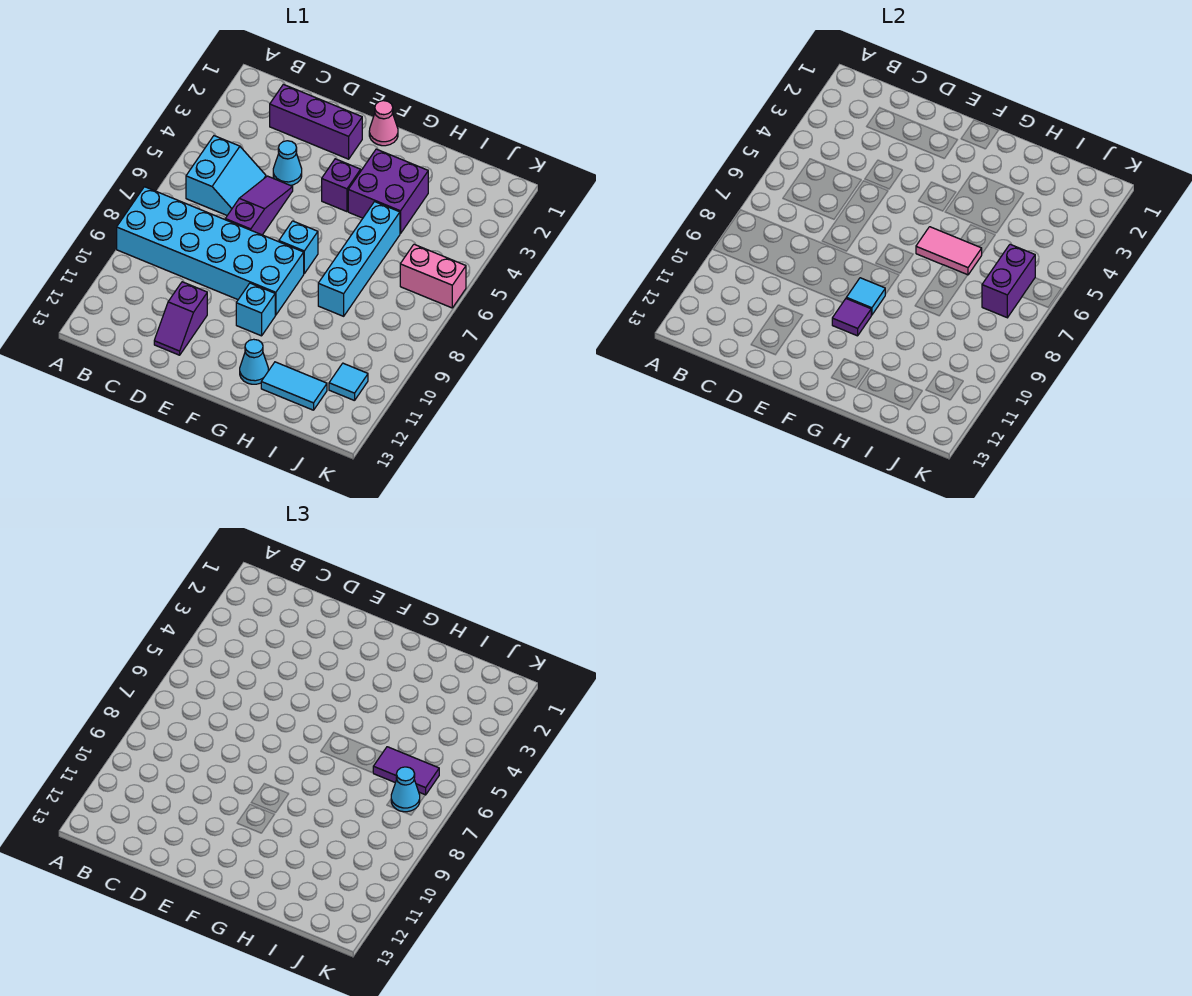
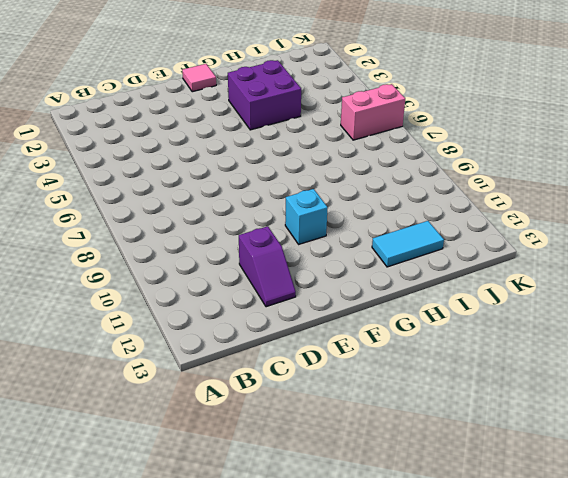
pink tile F1 level 1 -> pink cone F1 level 1
none -> cyan brick A8:F9 level 1
none -> cyan slope B5:C6 level 1 top B
none -> purple brick C2:E2 level 1

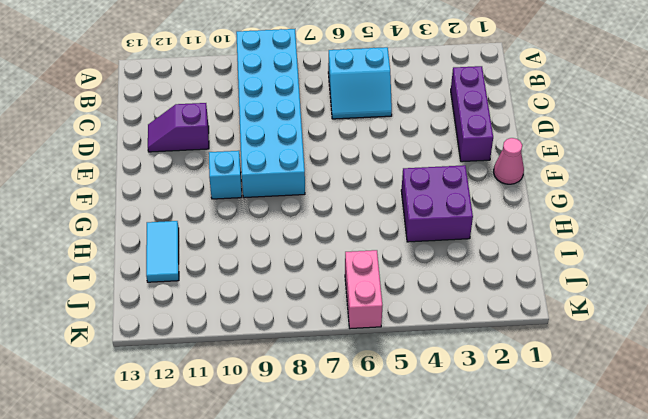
none -> cyan cone D4 level 1
none -> purple slope D5:D7 level 1 top 7
none -> purple brick F4 level 1

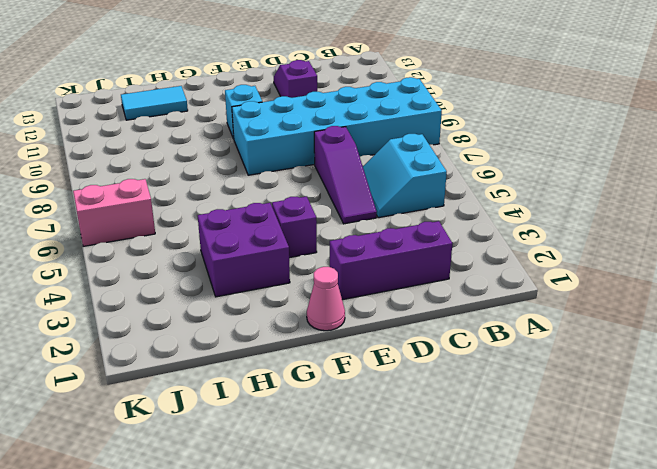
none -> cyan cone D4 level 1
none -> cyan brick F7 level 1
none -> cyan cone G12 level 1

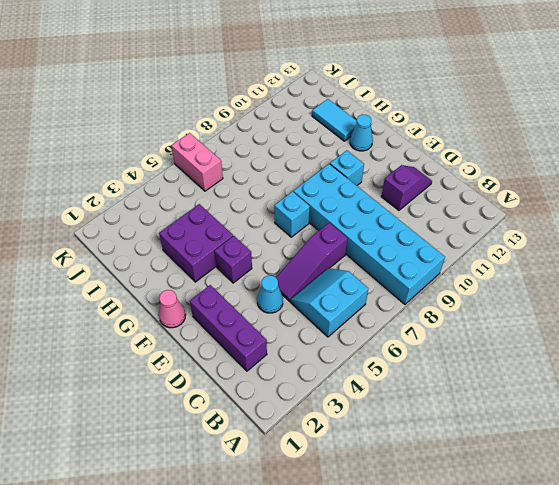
none -> cyan brick H5:H8 level 1
none -> cyan tile J11 level 1
none -> cyan tile F9 level 2

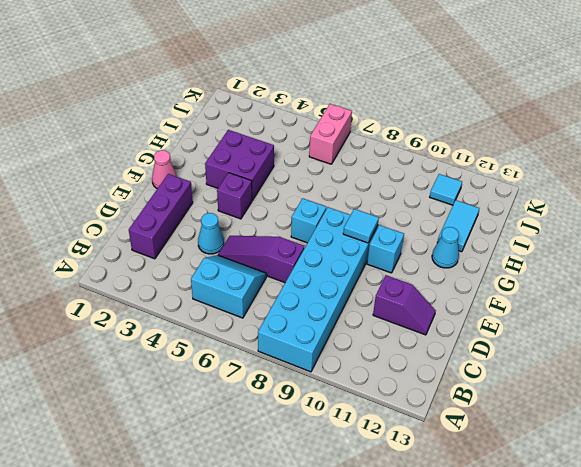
none -> cyan brick H5:H8 level 1
none -> purple tile F10 level 2
none -> pink tile G6:H6 level 2

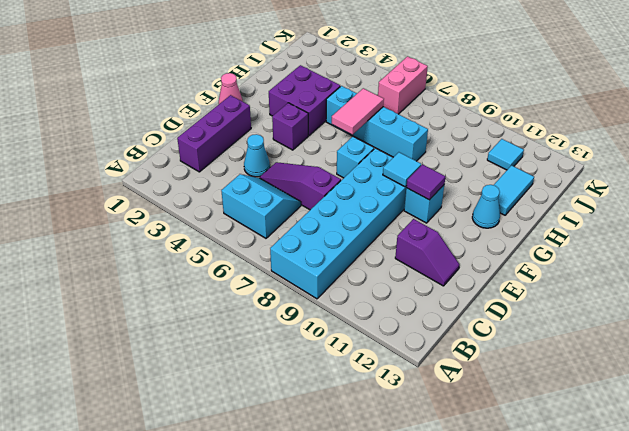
none -> purple brick J6:J7 level 2
none -> purple tile I6:J6 level 3
none -> cyan cone J7 level 3

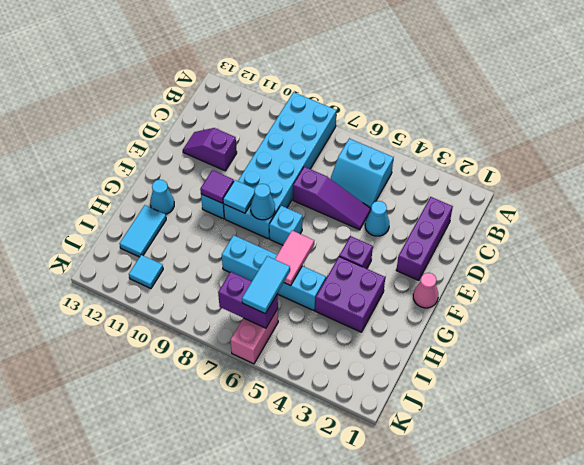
cyan cone F8 level 2 -> cyan cone J7 level 3
cyan tile I6:J6 level 3 -> purple tile I6:J6 level 3

